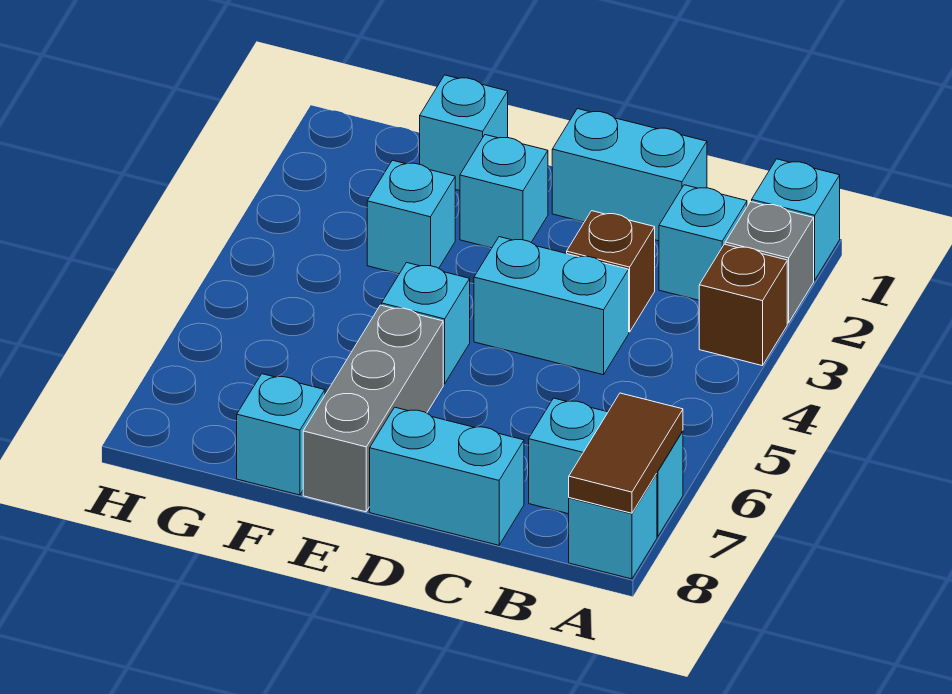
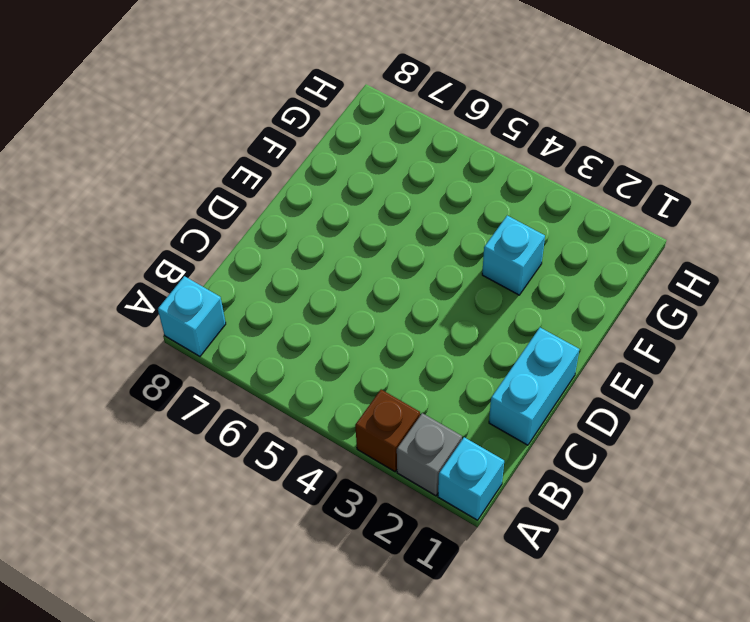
none -> cyan brick A7:B7 level 1
none -> cyan brick B2 level 1
none -> brown brick C3 level 1

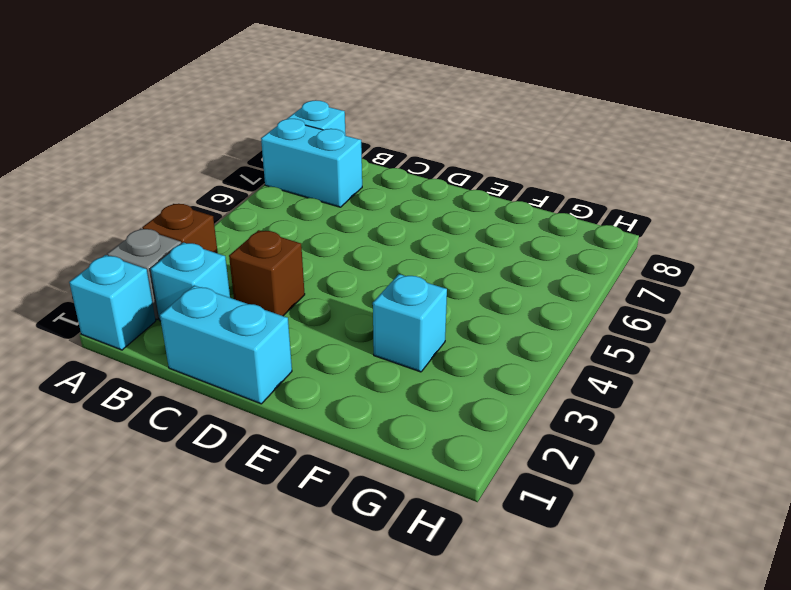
none -> cyan brick C4:D4 level 1
none -> cyan brick C8:D8 level 1
none -> cyan brick E2 level 1

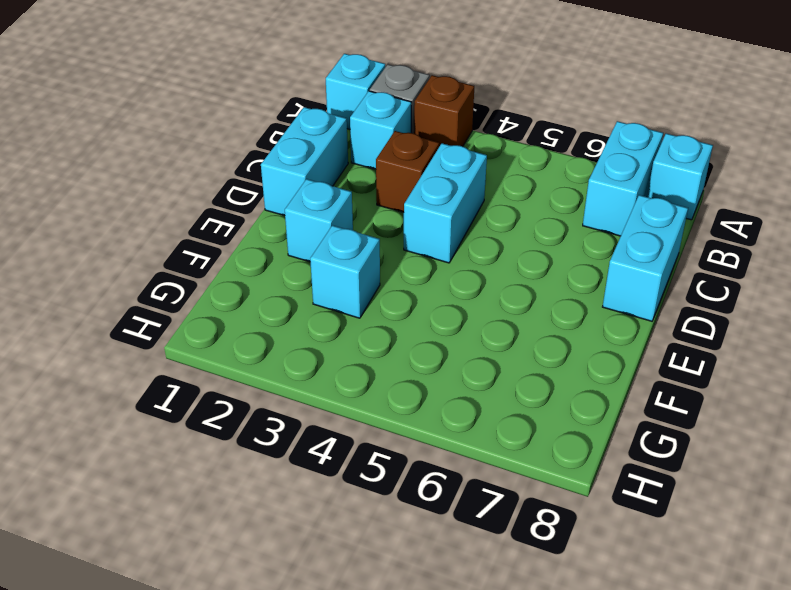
none -> cyan brick E5 level 1
none -> grey brick E6:E8 level 1
none -> cyan brick F1 level 1

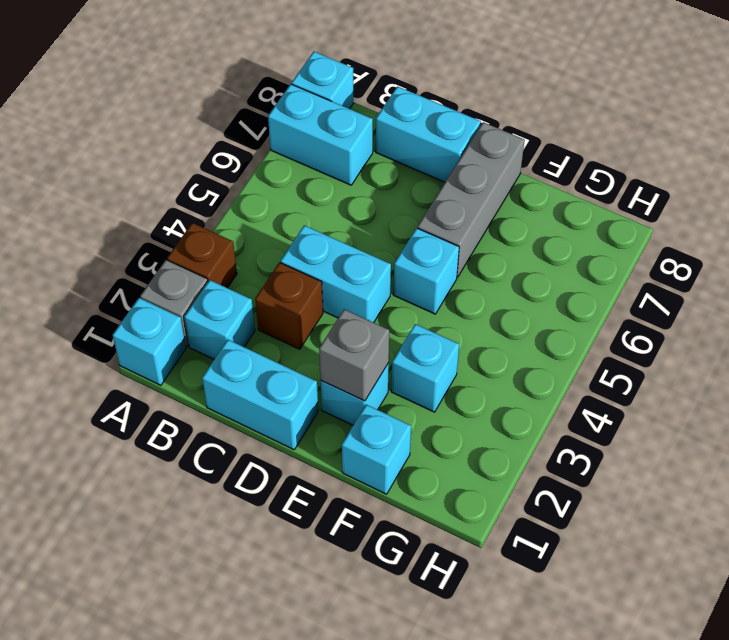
grey brick E2 level 2 -> none
none -> cyan brick F8 level 1
none -> brown tile A7:A8 level 2

